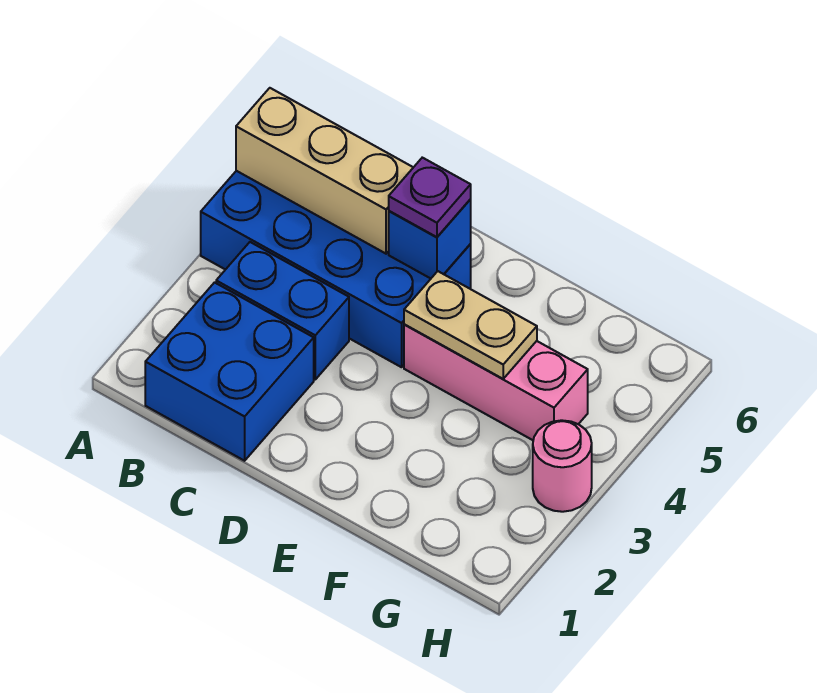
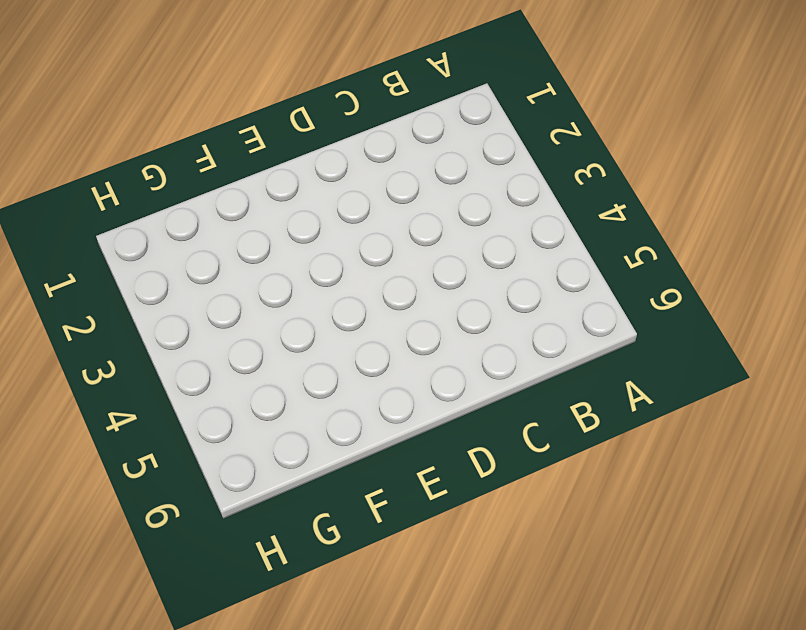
none -> blue brick A4:D5 level 1
none -> blue brick B1:C2 level 1

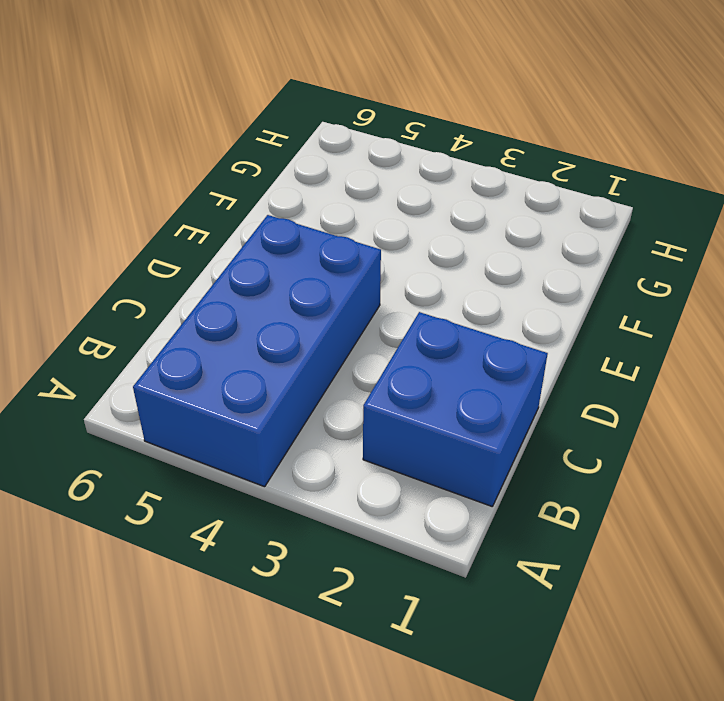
none -> blue brick B3:C3 level 1
none -> pink brick E4:G4 level 1

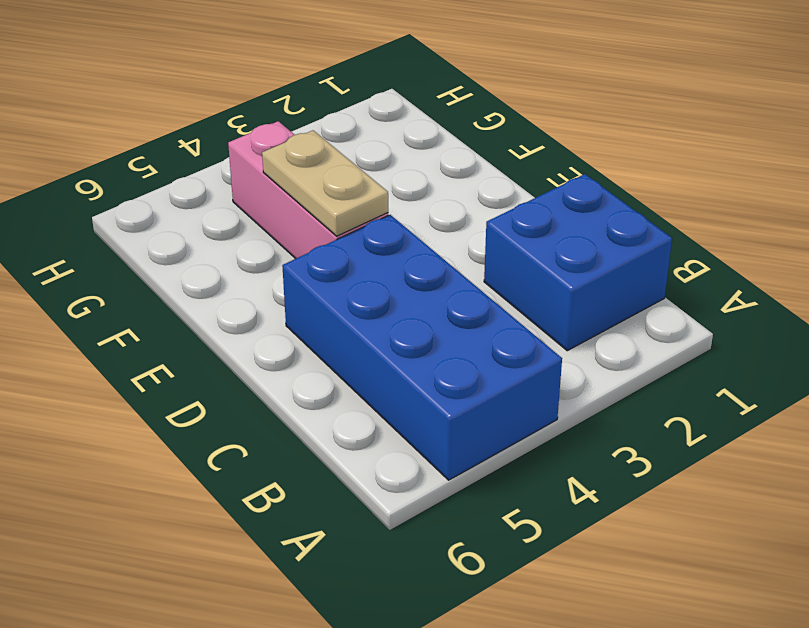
none -> blue brick B3:C3 level 1
none -> pink round brick H3 level 1

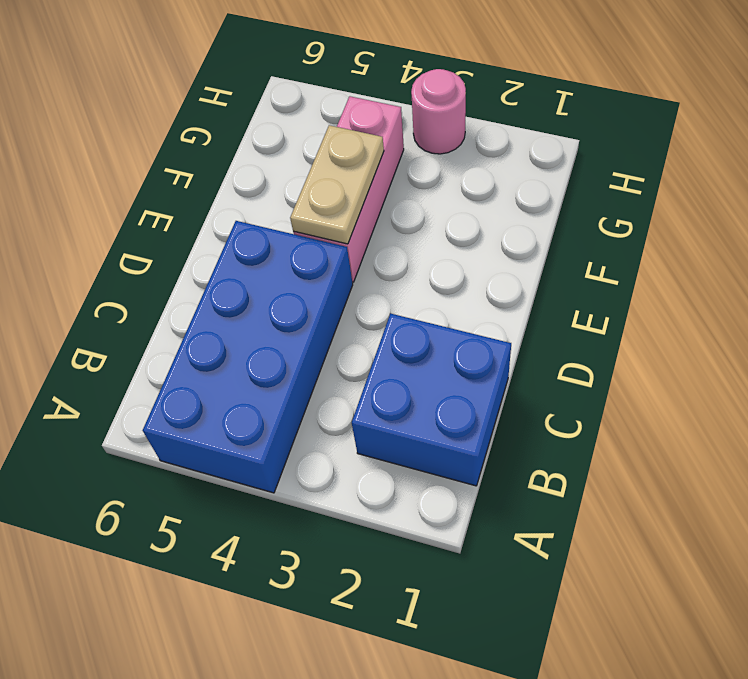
none -> blue brick B3:C3 level 1
none -> tan brick A5:C5 level 2

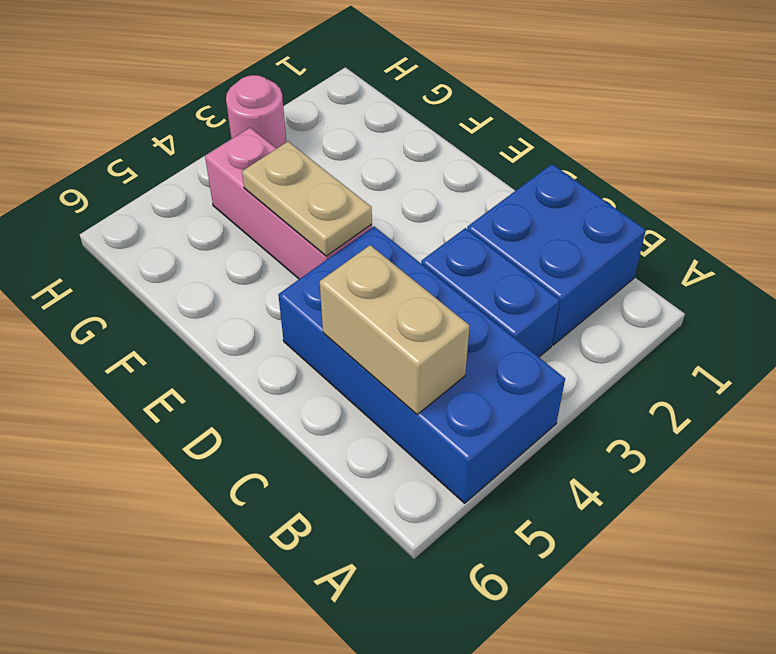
tan brick B5:C5 level 2 -> tan brick A5:C5 level 2
none -> blue brick D5 level 2
none -> purple plate D5 level 3

